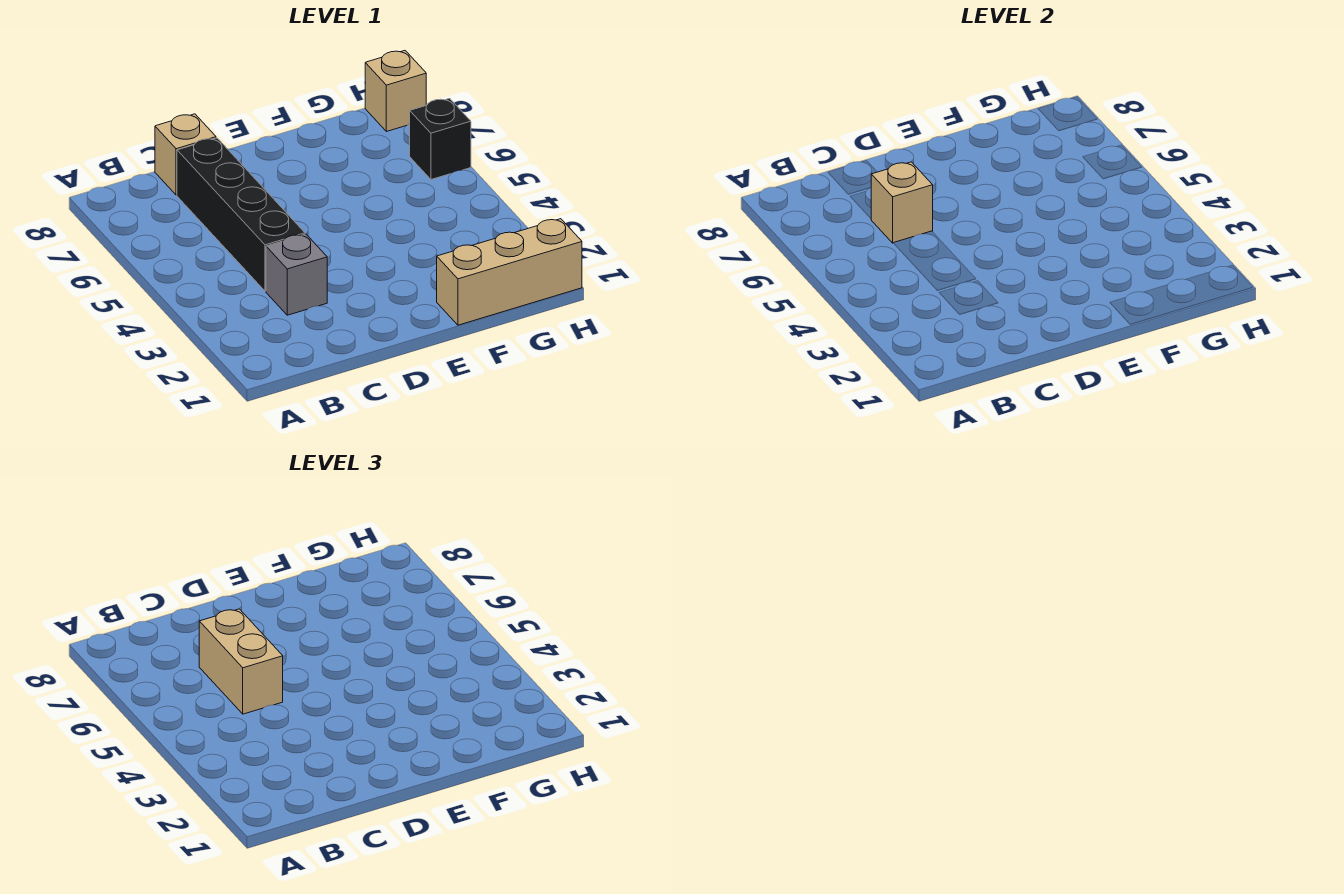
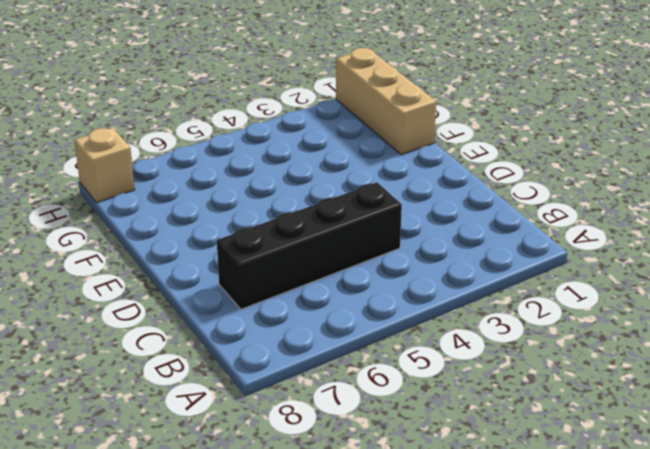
none -> grey brick C3 level 1
none -> tan brick C8 level 1

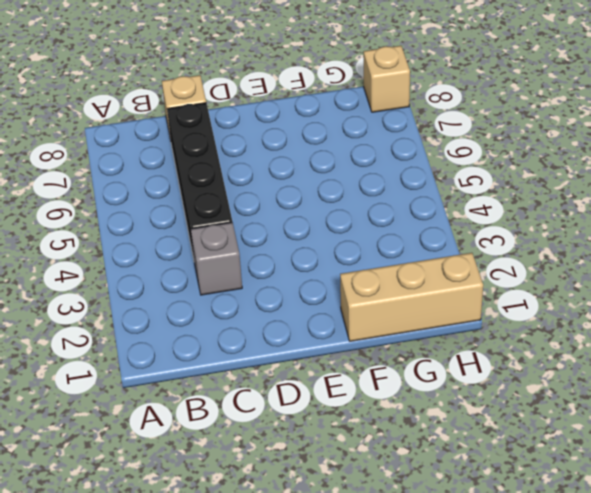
none -> black brick H6 level 1
none -> tan brick C6 level 2

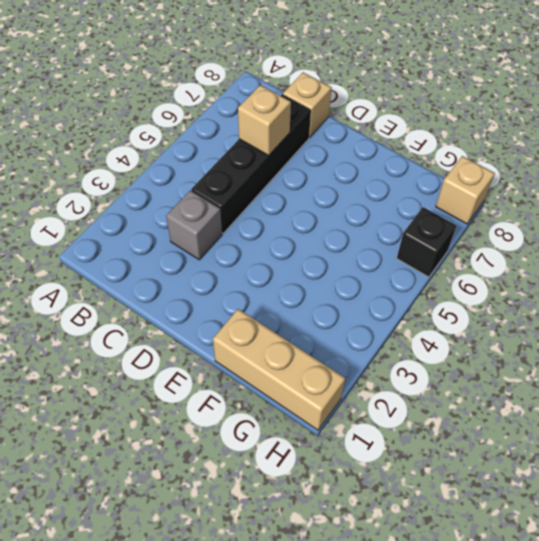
none -> tan brick C5:C6 level 3

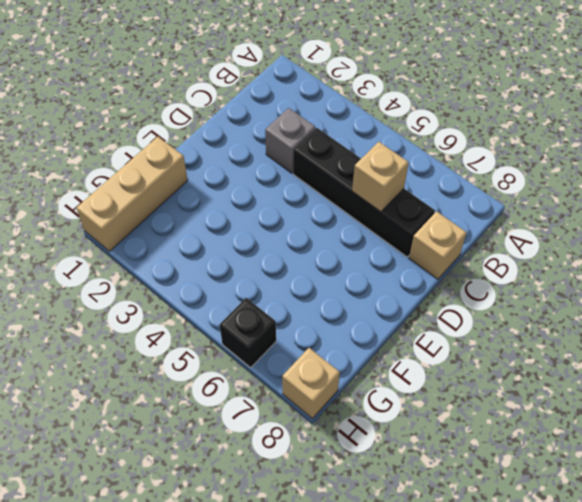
none -> tan brick C5:C6 level 3

